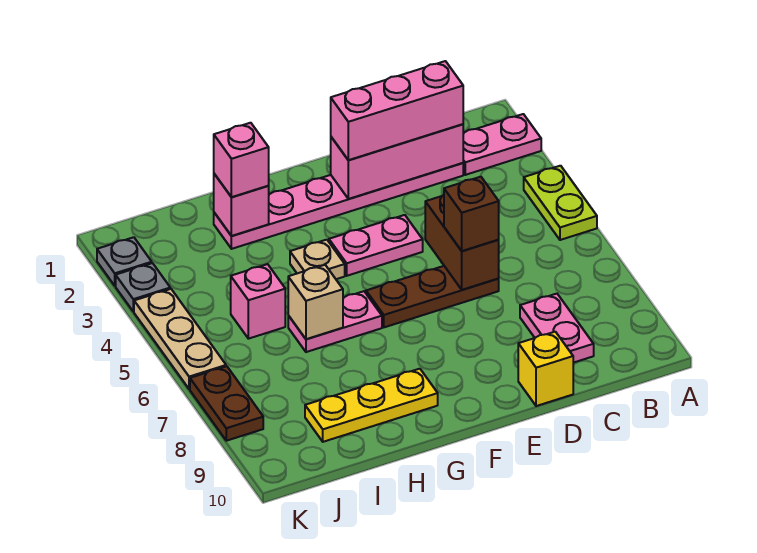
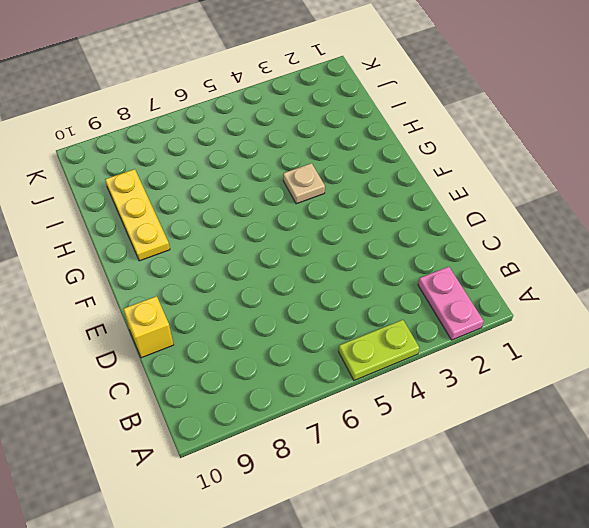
none -> pink plate C2:H2 level 1
none -> pink plate C8:C9 level 1
none -> brown plate D6:F6 level 1

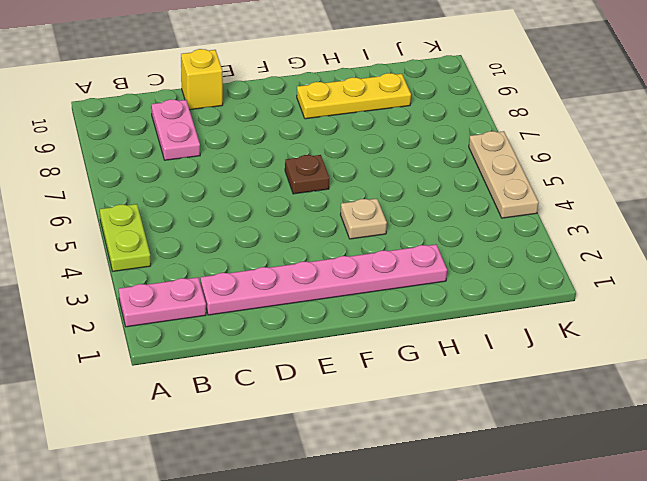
brown plate F6 level 1 -> brown plate D6:F6 level 1
none -> pink plate E4:F4 level 1
none -> pink plate G6:H6 level 1
none -> pink brick I5 level 1

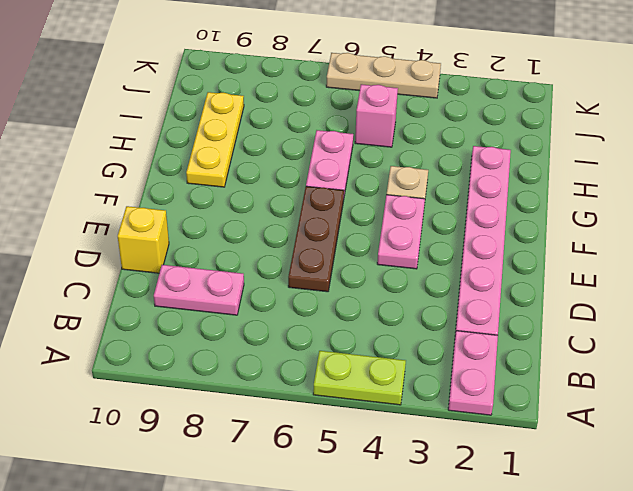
none -> grey plate K2 level 1
none -> grey plate K3 level 1
none -> brown plate K7:K8 level 1

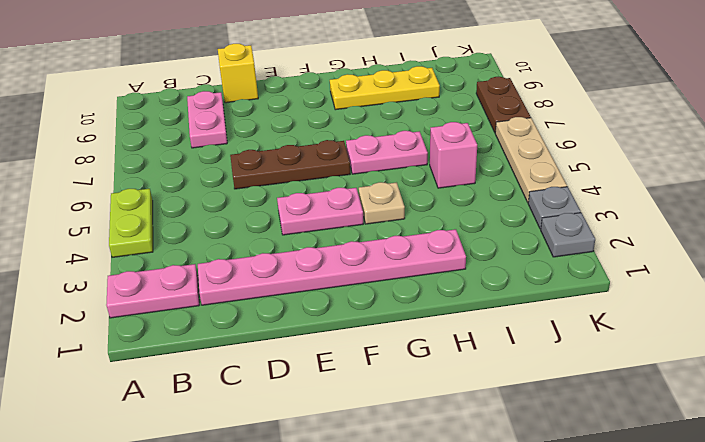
none -> pink brick C2:E2 level 2
none -> brown brick D5:D6 level 2
none -> pink brick H2 level 2

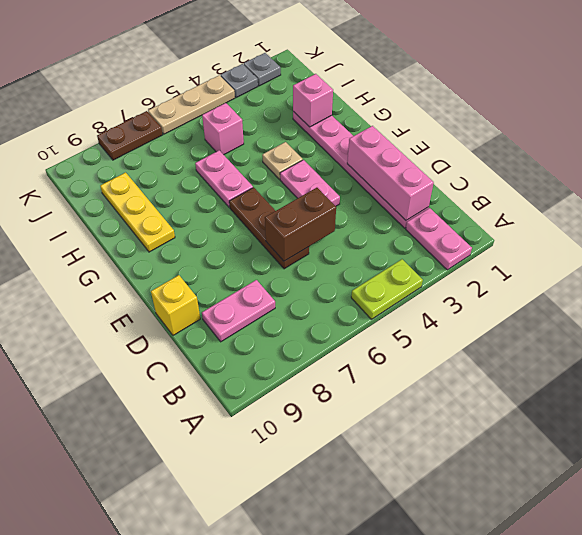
none -> tan brick H6 level 2
none -> pink brick C2:E2 level 3
none -> brown brick D6 level 3

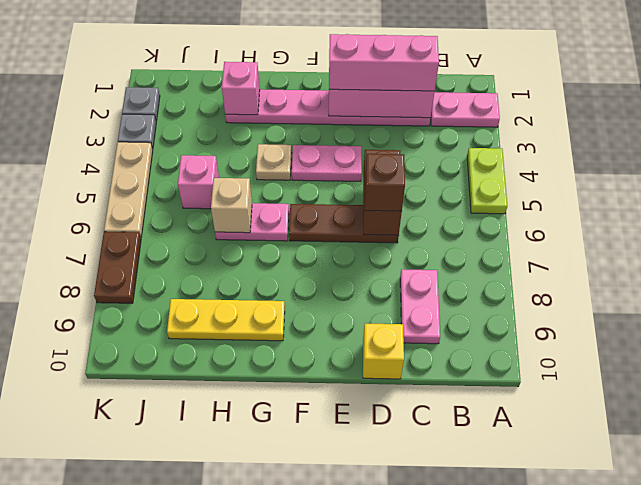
none -> pink brick H2 level 3

